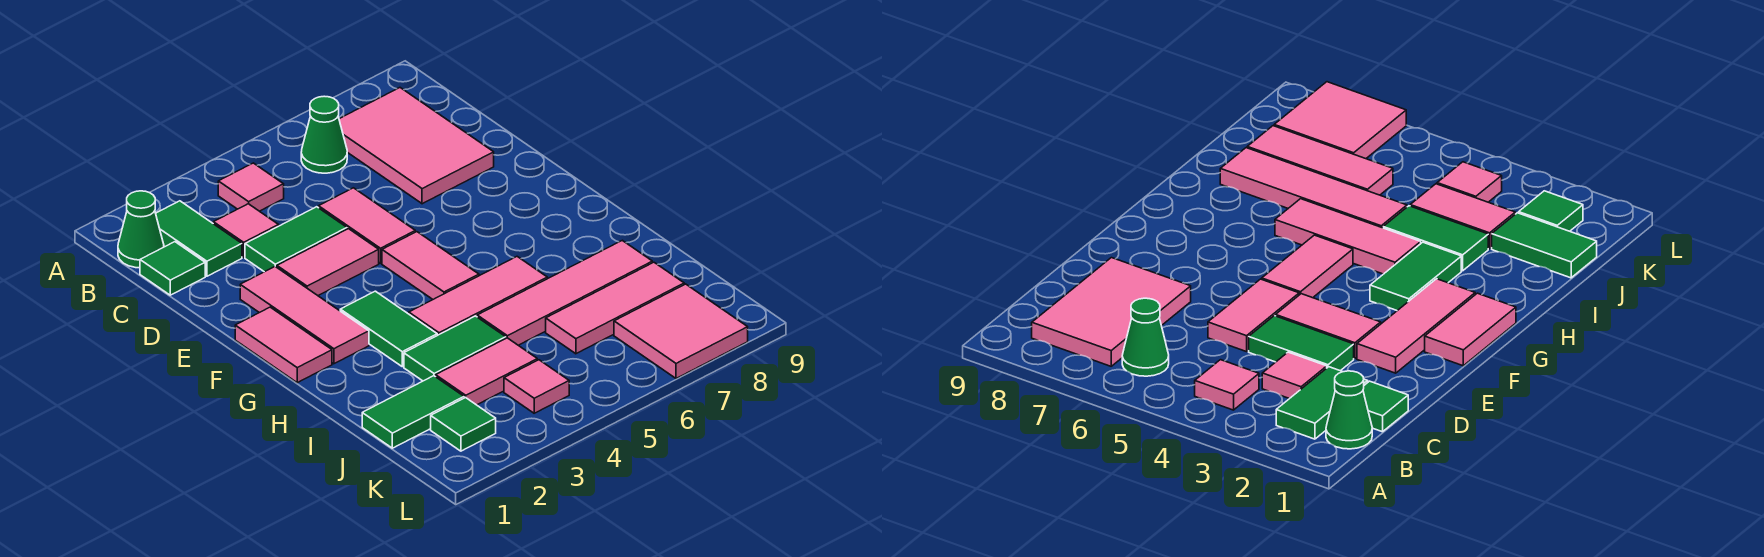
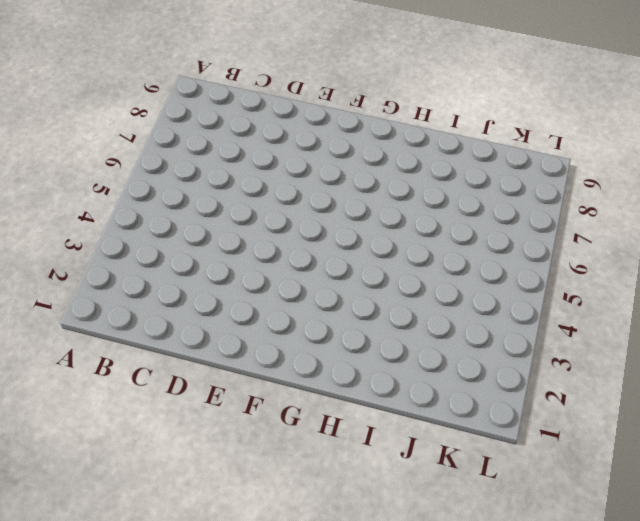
none -> green cone B1 level 1
none -> green tile B2:C2 level 1
none -> pink tile B4 level 1

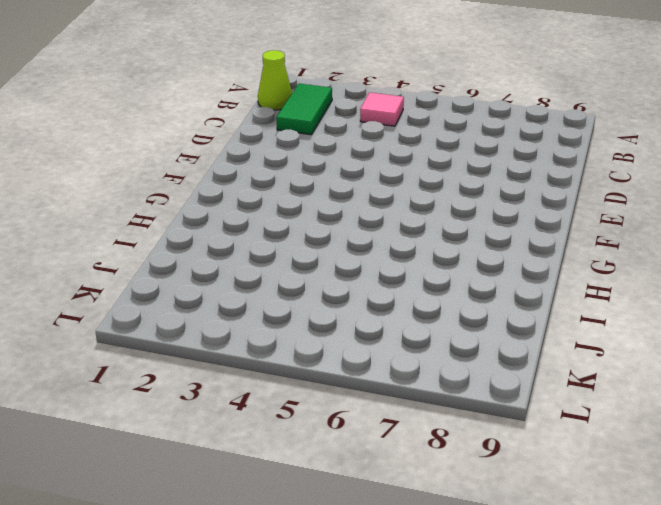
lime cone B1 level 1 -> green cone B1 level 1
none -> green cone B6 level 1
none -> pink tile B7:D8 level 1
none -> green tile C1 level 1

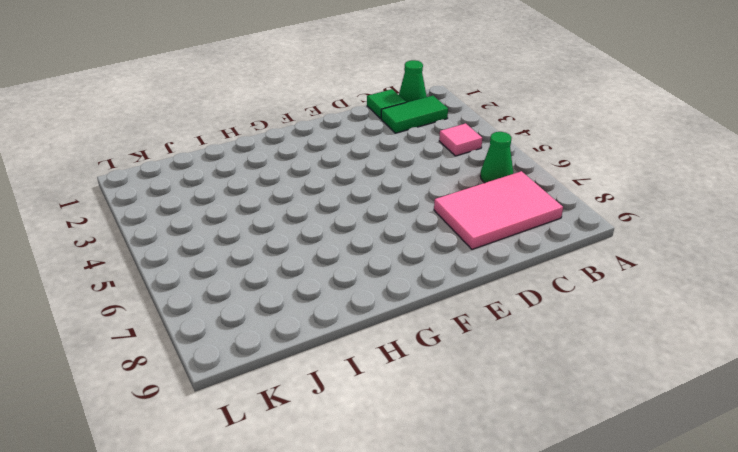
none -> pink tile C3 level 1
none -> green tile D3:D4 level 1
none -> pink tile D5:E5 level 1

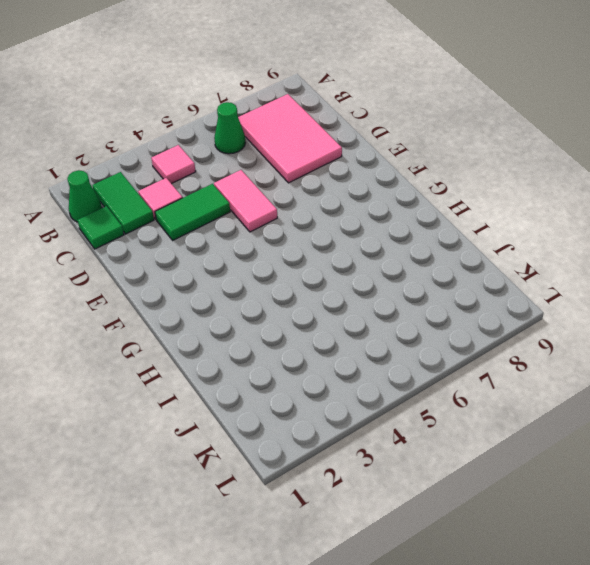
none -> pink tile E2:G2 level 1
none -> pink tile E3:E4 level 1
none -> pink tile F1:G1 level 1

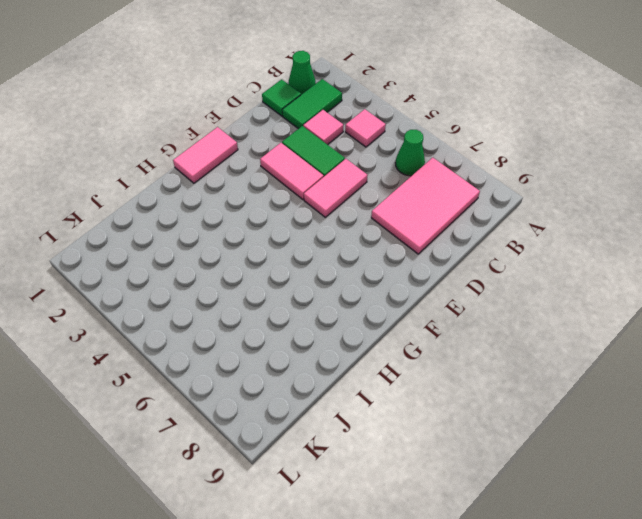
none -> pink tile E2:G2 level 1
none -> pink tile F5:G5 level 1
none -> green tile G3:H3 level 1

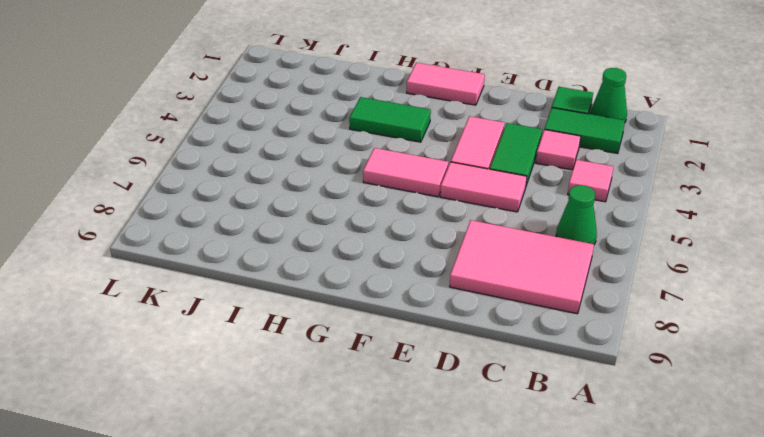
none -> pink tile E2:G2 level 1
none -> pink tile H4:H6 level 1
none -> green tile I3:I4 level 1

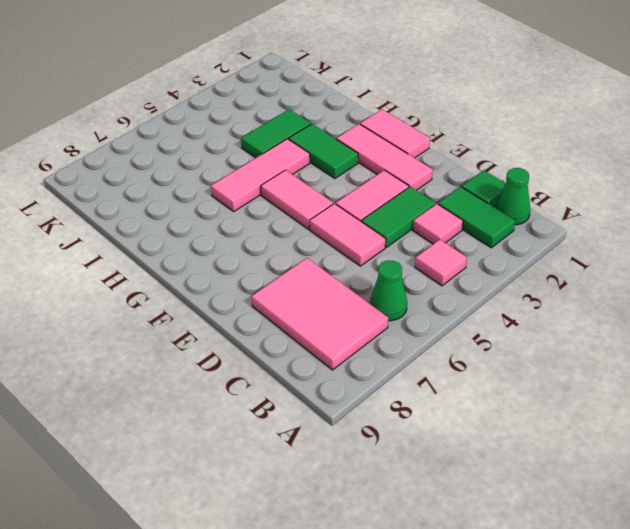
none -> pink tile I5:I8 level 1
none -> green tile J1:J2 level 1
none -> pink tile J3:J4 level 1

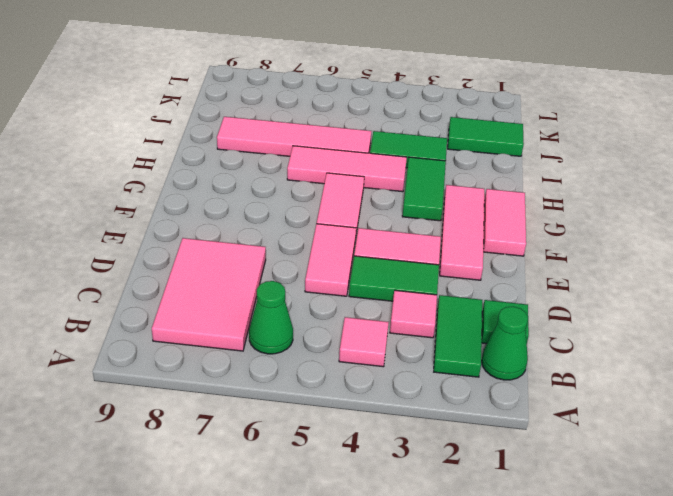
none -> pink tile J3:J4 level 1
none -> pink tile J6:J8 level 1
none -> green tile K2 level 1

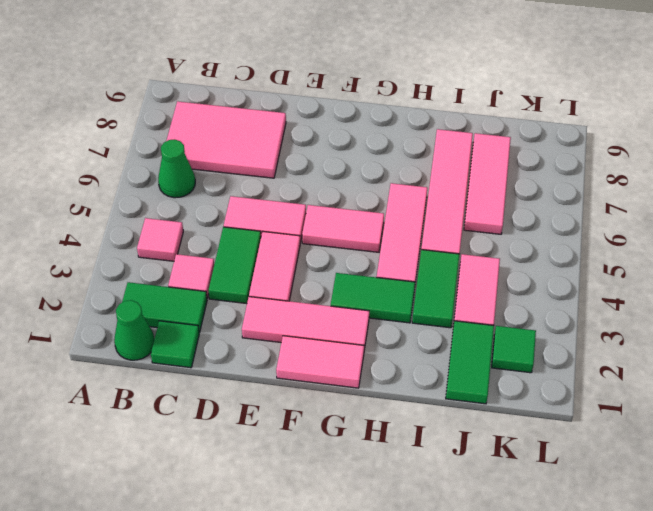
none -> pink tile K4 level 1
none -> pink tile K7:L8 level 1

